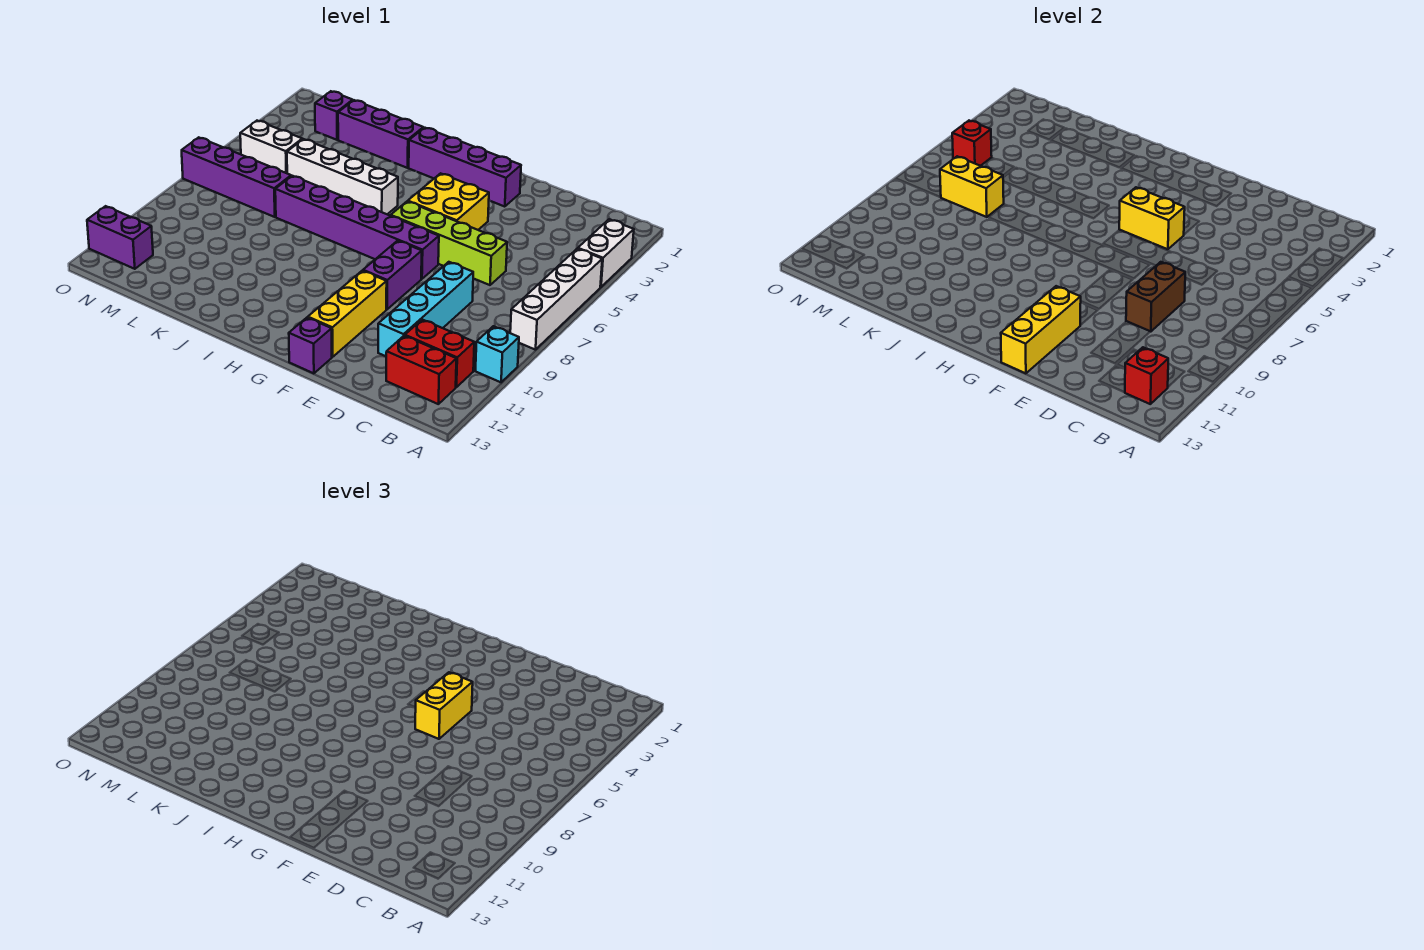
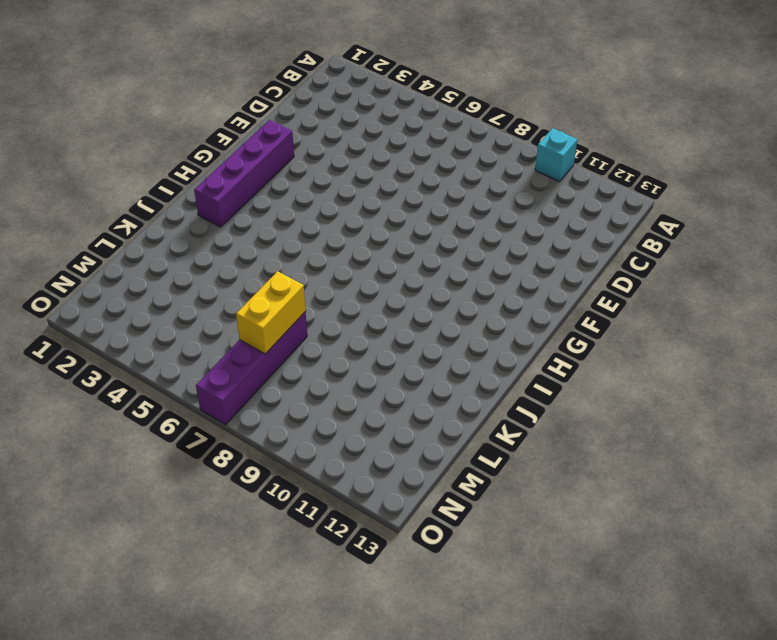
none -> white brick A3:A4 level 1
none -> white brick A5:A8 level 1
none -> red brick B11:C11 level 1

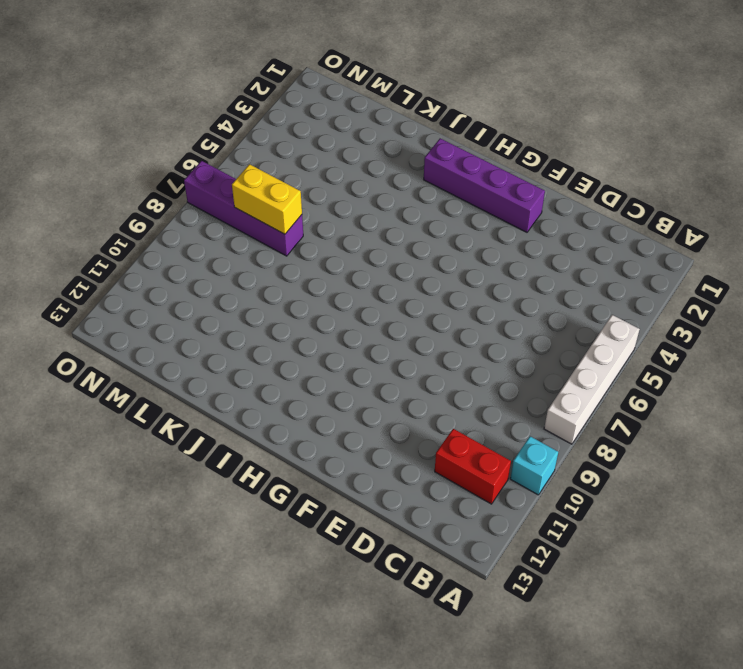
none -> white brick A3:A4 level 1
none -> red brick B12:C12 level 1
none -> lime brick D6:G6 level 1

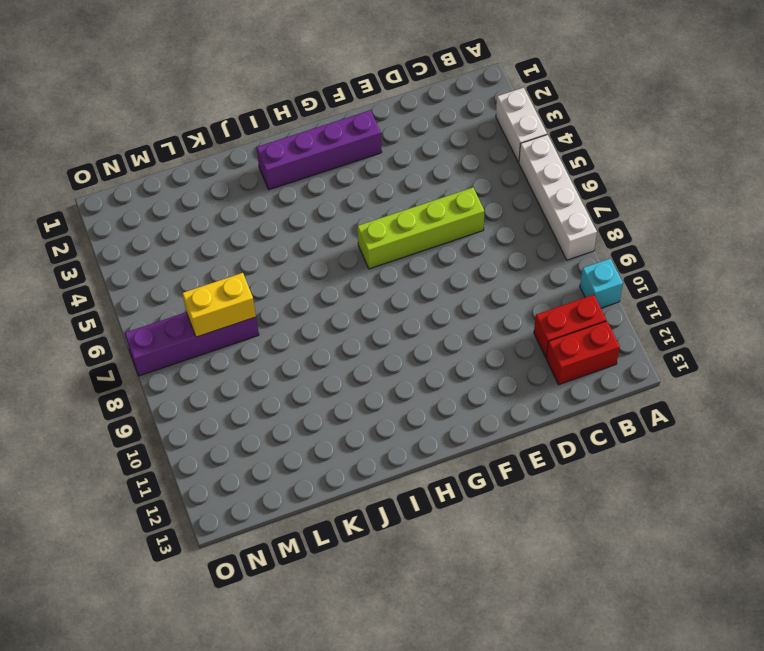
none -> cyan brick D8:D11 level 1
none -> yellow brick F4:G5 level 1
none -> purple brick F7:K7 level 1

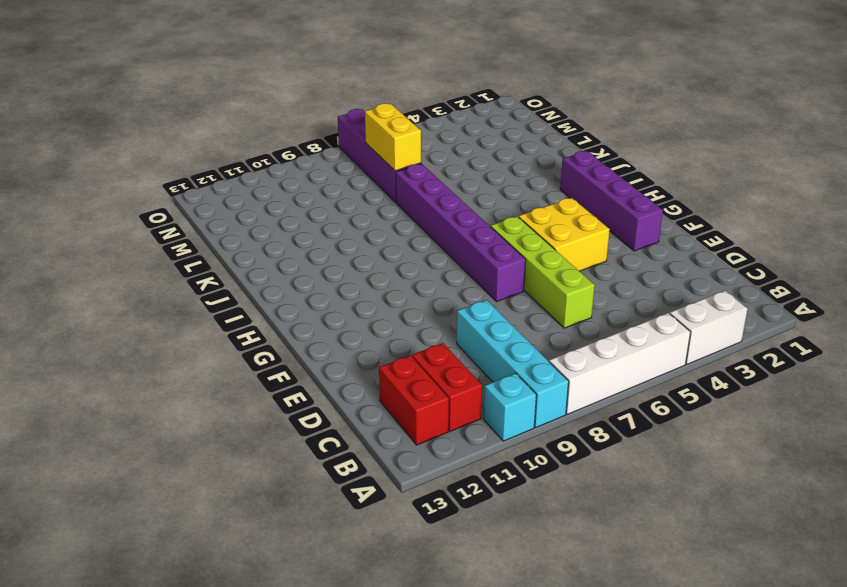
cyan brick A9:D9 level 1 -> cyan brick D8:D11 level 1
none -> purple brick F8:F9 level 1
none -> yellow brick F10:F12 level 1
none -> purple brick F13 level 1

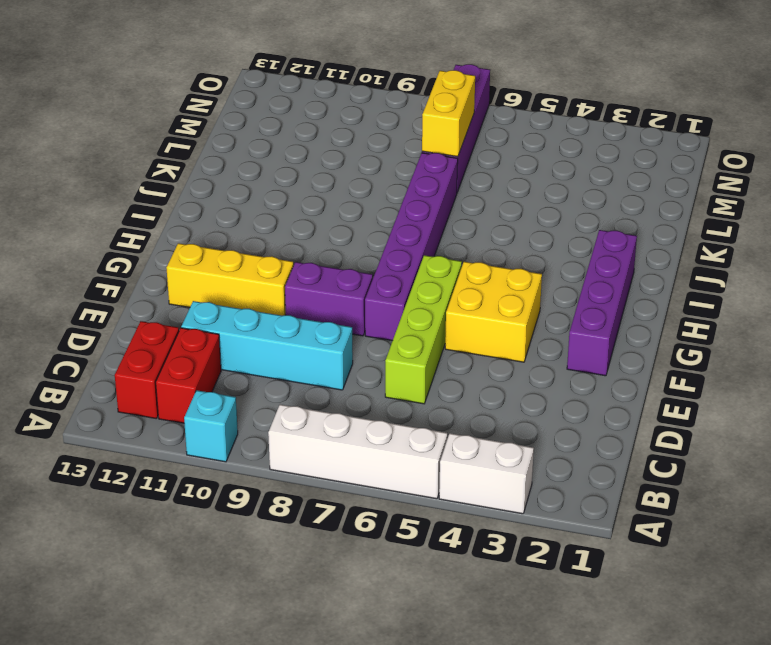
none -> purple brick F13 level 1
none -> white brick I5:L5 level 1
none -> purple brick J2:L2 level 1

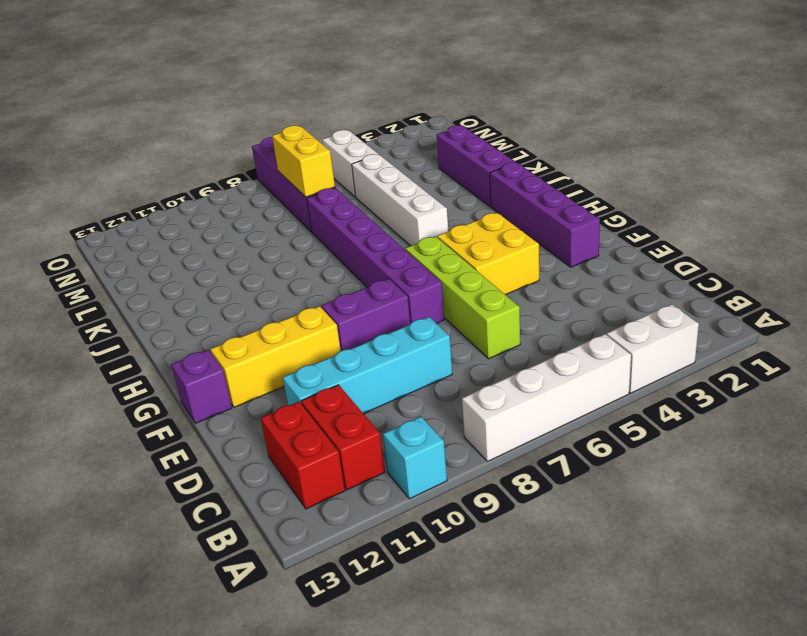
none -> purple brick M2 level 1
none -> purple brick N12:O12 level 1
none -> red brick B12 level 2

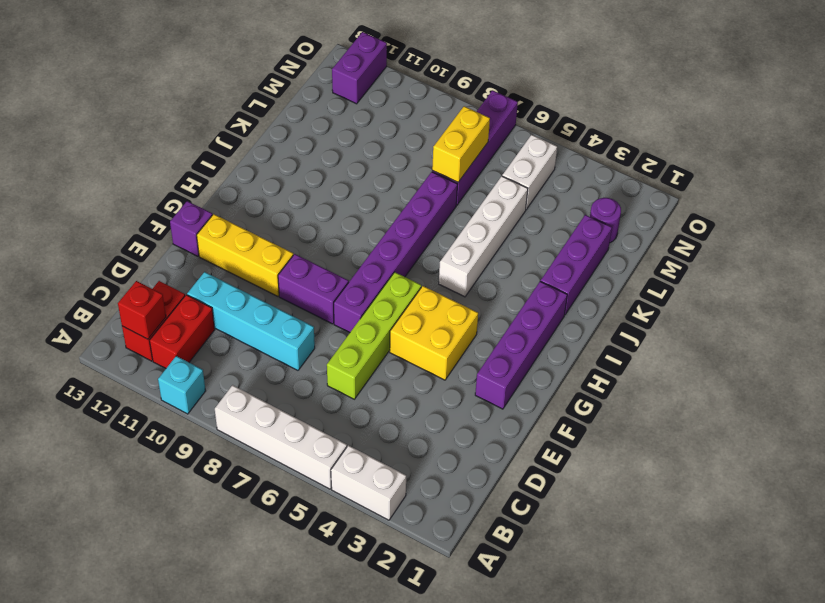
purple round brick M2 level 1 -> purple brick M2 level 1
none -> brown brick D8:D9 level 2
none -> yellow brick F5:G5 level 2
none -> yellow brick F11:F13 level 2

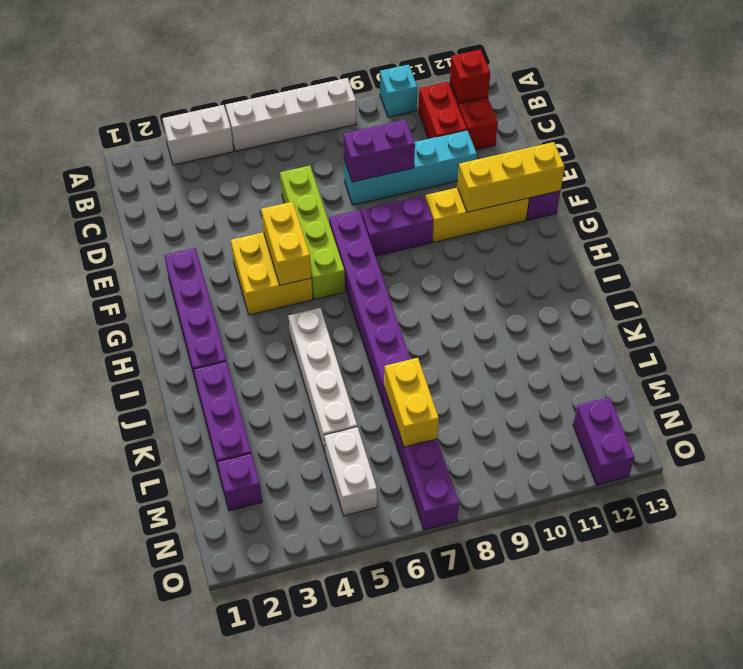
purple brick D8:D9 level 2 -> brown brick D8:D9 level 2
none -> red brick N5 level 2
none -> yellow brick F5:F6 level 3

